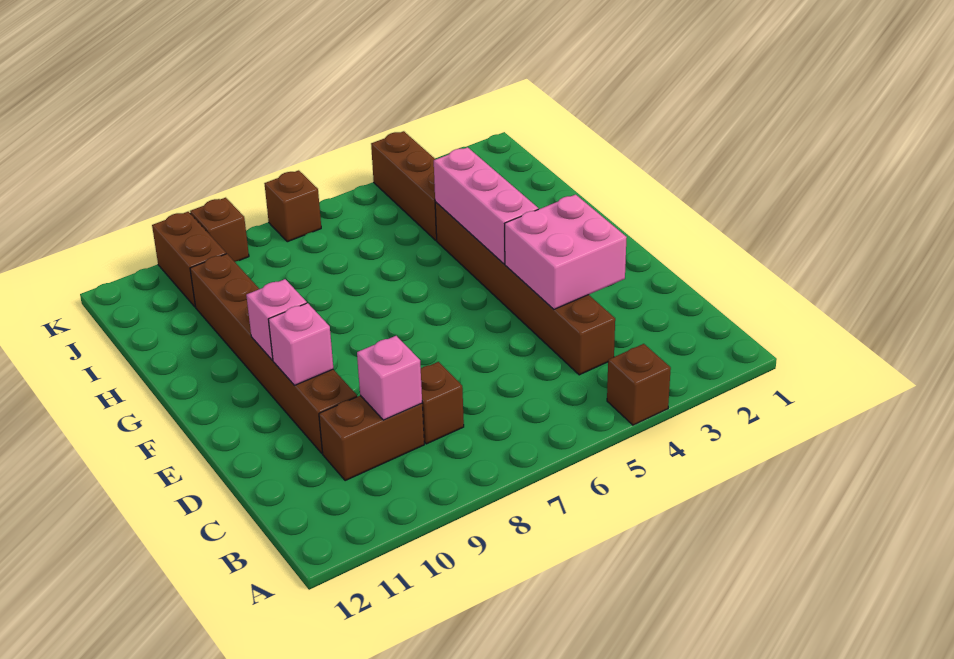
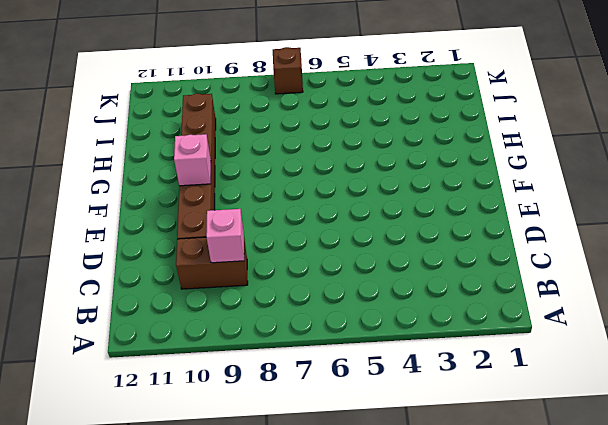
none -> brown brick A4 level 1
none -> brown brick C4:H4 level 1
none -> brown brick C8 level 1

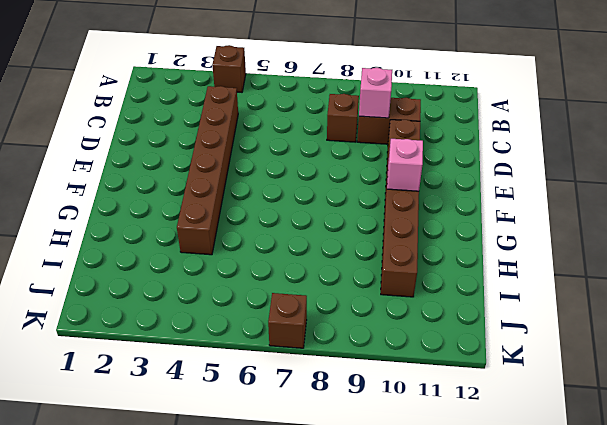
none -> brown brick I4:K4 level 1
none -> brown brick J10:K10 level 1
none -> brown brick K9 level 1

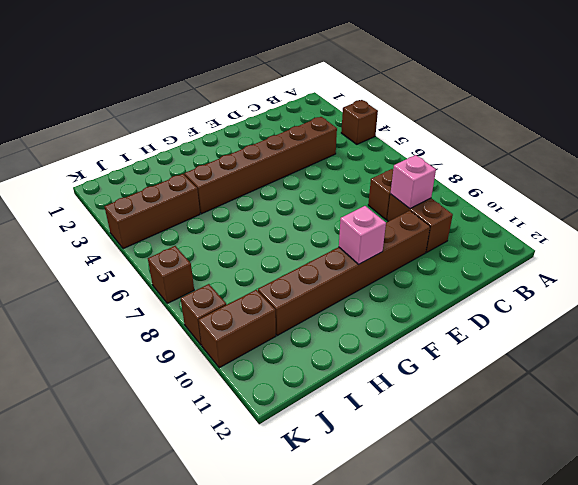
none -> pink brick D3:E4 level 2
none -> pink brick E10 level 2
none -> pink brick F4:H4 level 2

